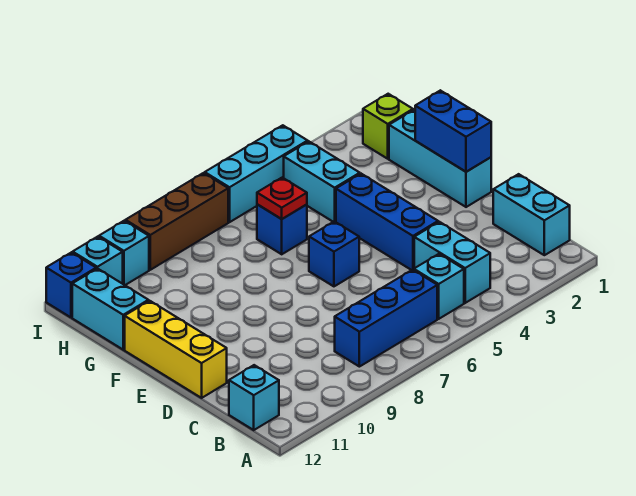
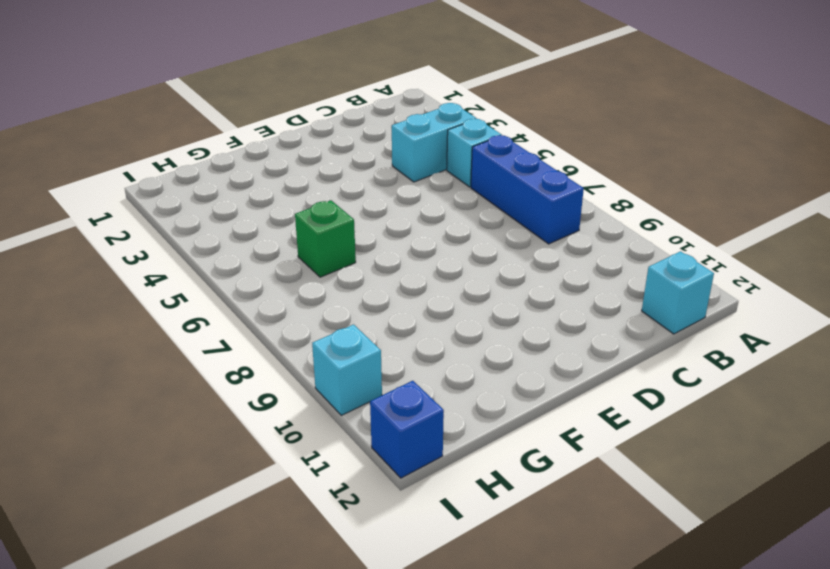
green brick G6 level 1 -> blue brick G6 level 1
none -> cyan brick B1:C1 level 1
none -> blue brick D4:F4 level 1
none -> yellow brick D12:F12 level 1

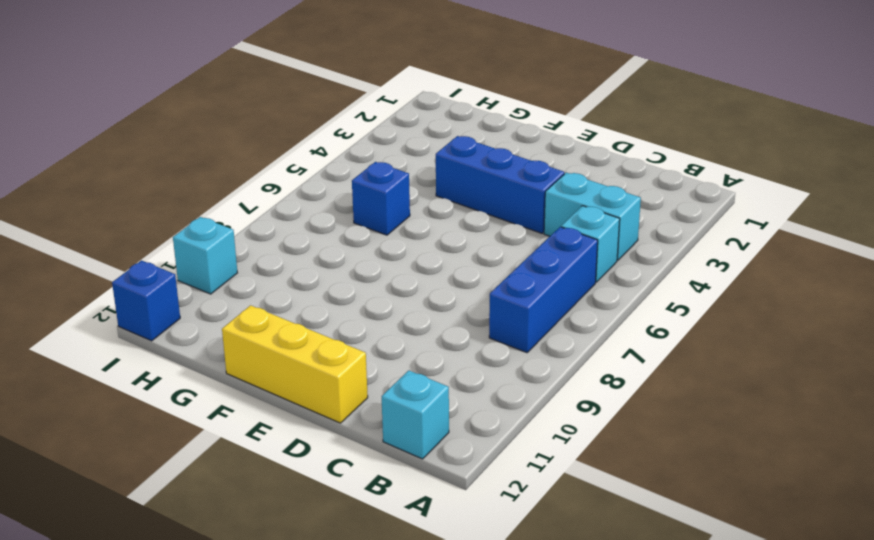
none -> cyan brick B1:C1 level 1
none -> cyan brick E1:G1 level 1
none -> blue brick E6 level 1

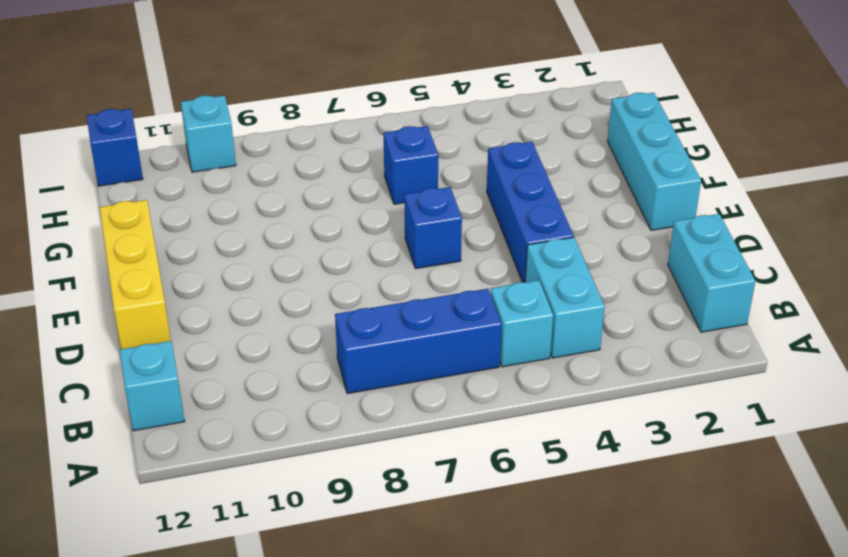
none -> cyan brick G4:H4 level 1
none -> cyan brick G12:H12 level 1
none -> lime brick H1 level 1

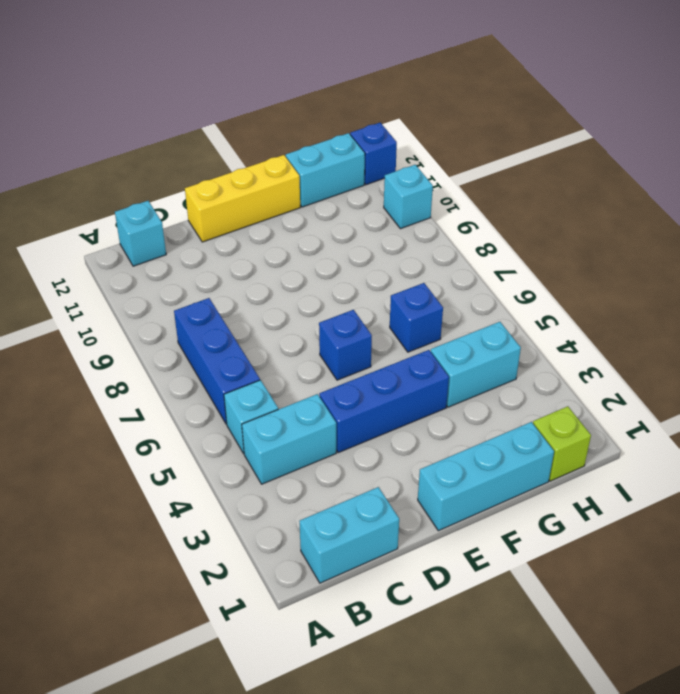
none -> cyan brick I4:I6 level 1
none -> brown brick I7:I9 level 1
none -> cyan brick I11 level 1

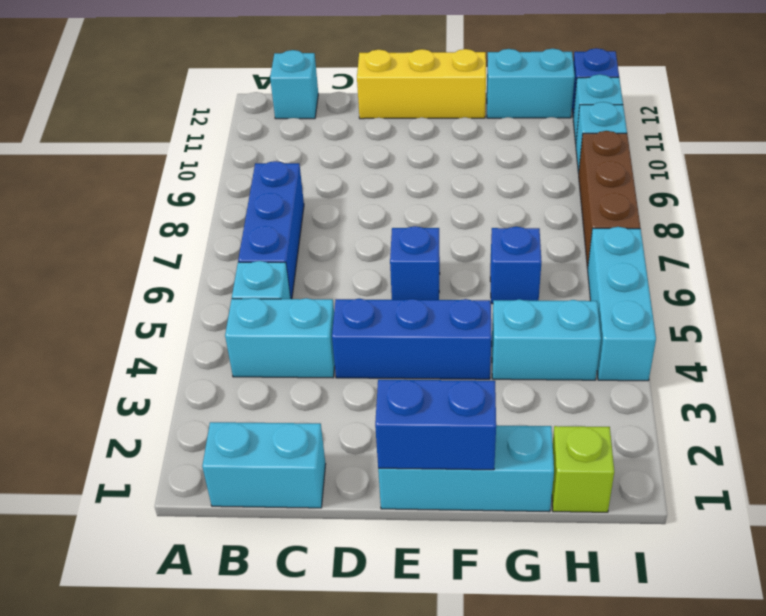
none -> red plate G6 level 2

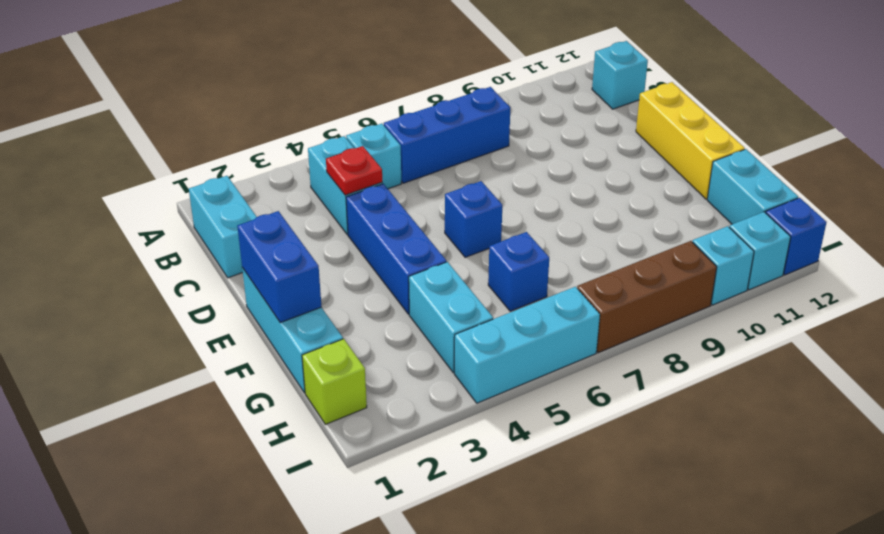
red plate C4 level 2 -> red plate G6 level 2

